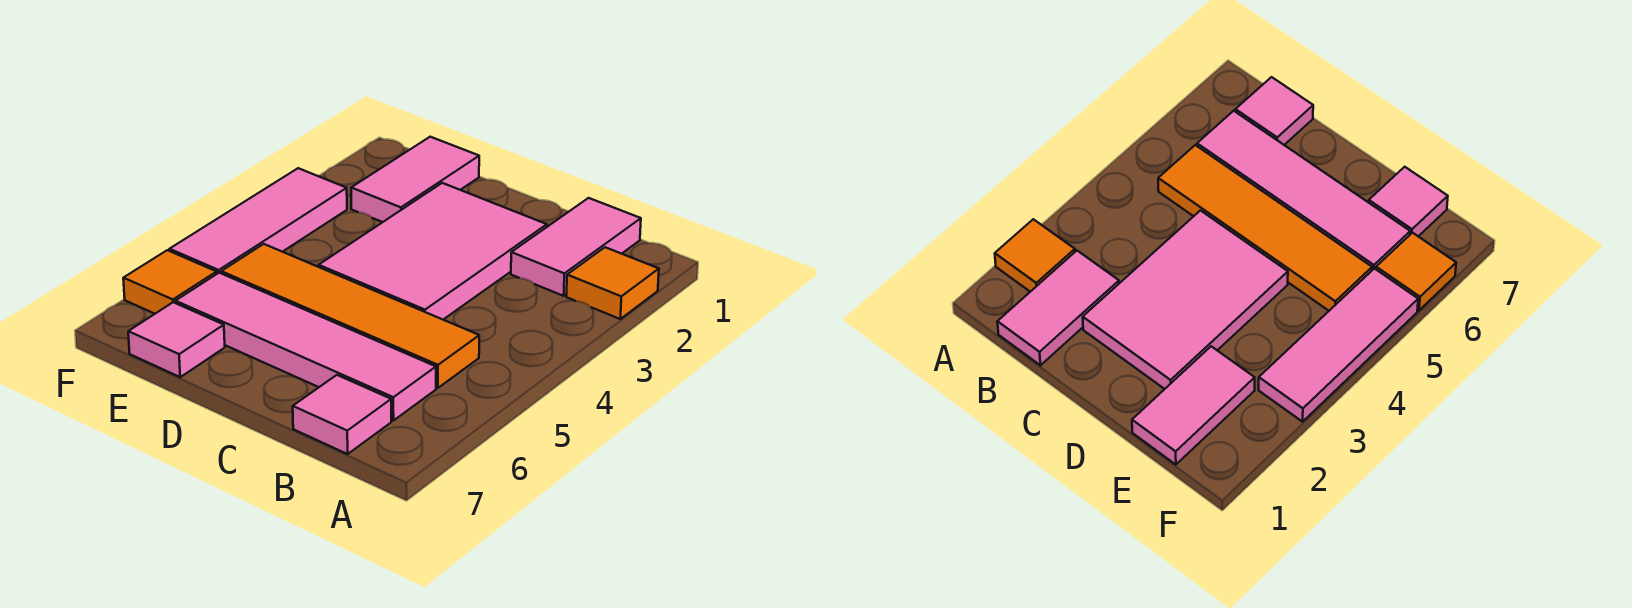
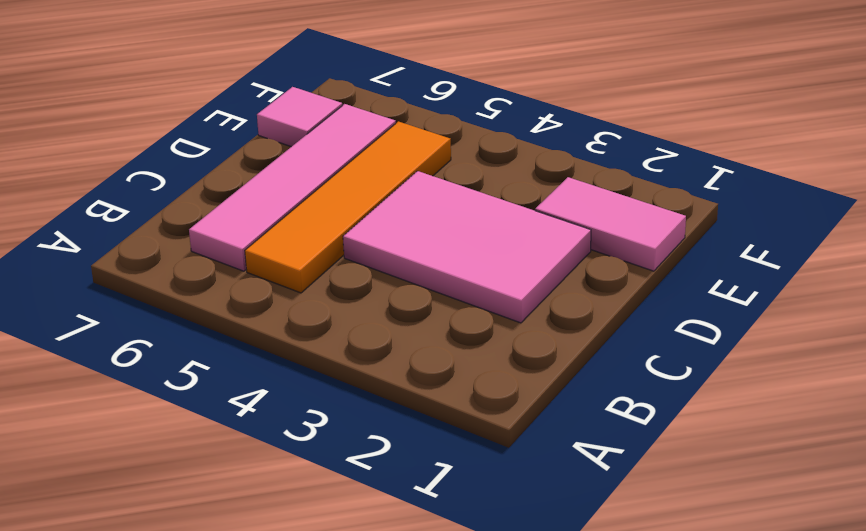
none -> orange tile A2 level 1
none -> pink tile B1:B2 level 1

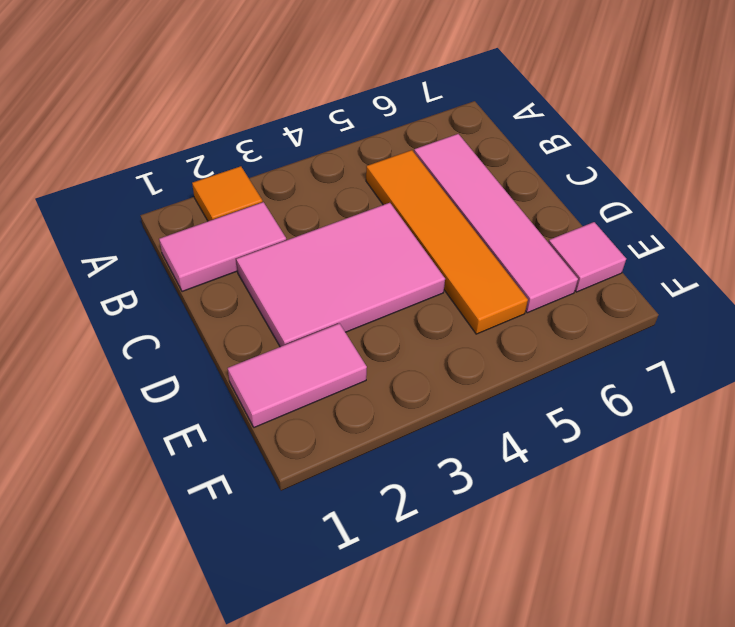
none -> pink tile B7 level 1
none -> pink tile F3:F5 level 1

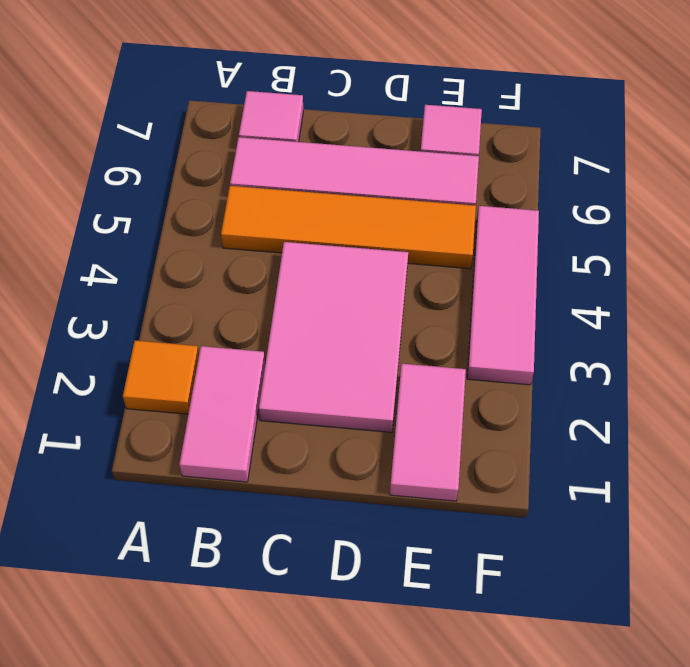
none -> orange tile F6 level 1

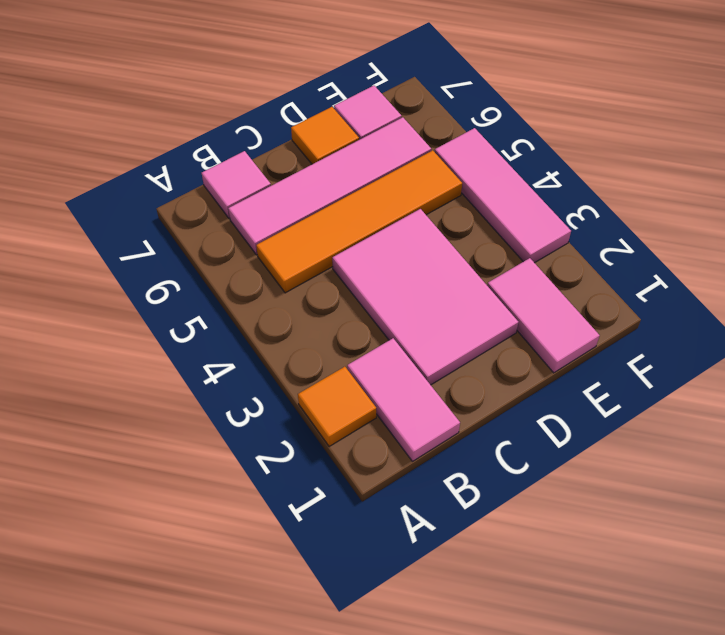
orange tile D7 level 1 -> orange tile F6 level 1

